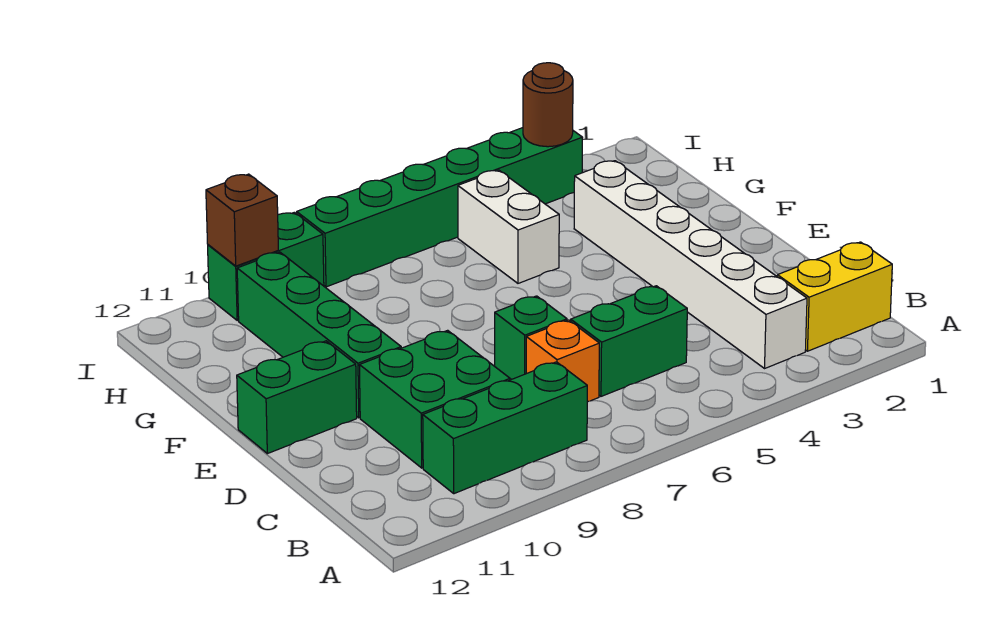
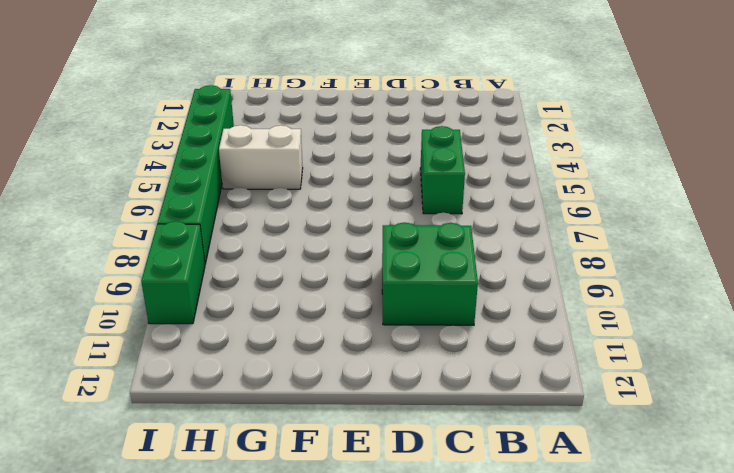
none -> yellow brick B1:B2 level 1
none -> white brick B3:G3 level 1
none -> green brick B8:B10 level 1

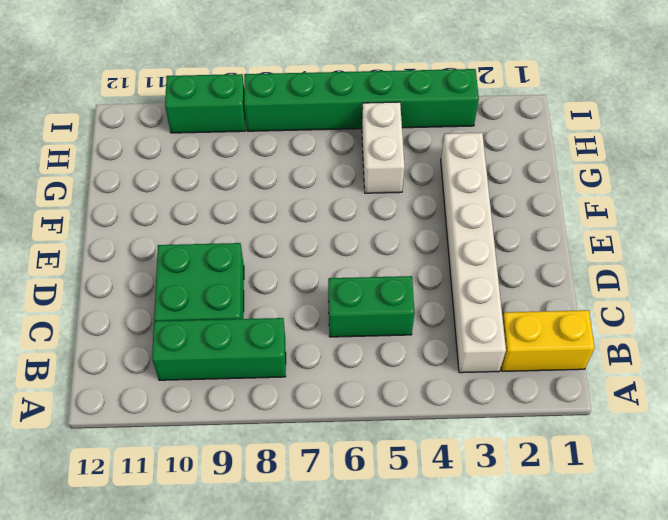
none -> orange brick C7 level 1
none -> green brick D7 level 1
none -> green brick E10:H10 level 1

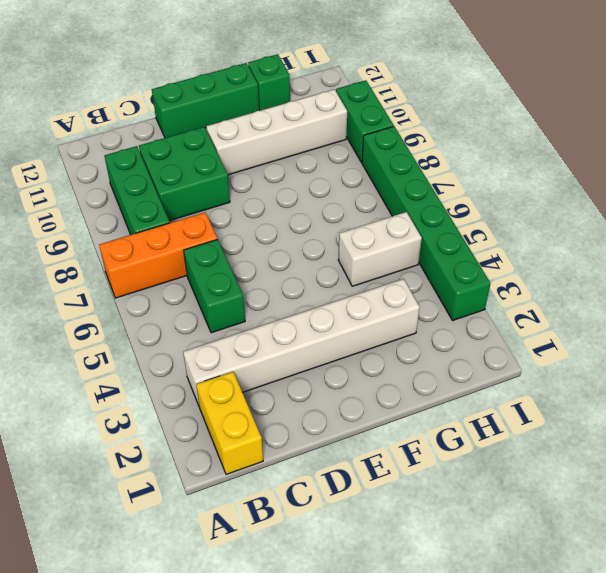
orange brick A7:C7 level 1 -> orange brick C7 level 1
green brick D12:F12 level 1 -> green brick E11:E12 level 1
white brick E10:H10 level 1 -> green brick E10:H10 level 1
green brick G12 level 1 -> green brick D7 level 1
none -> brown round brick I3 level 2
none -> brown brick I10 level 2

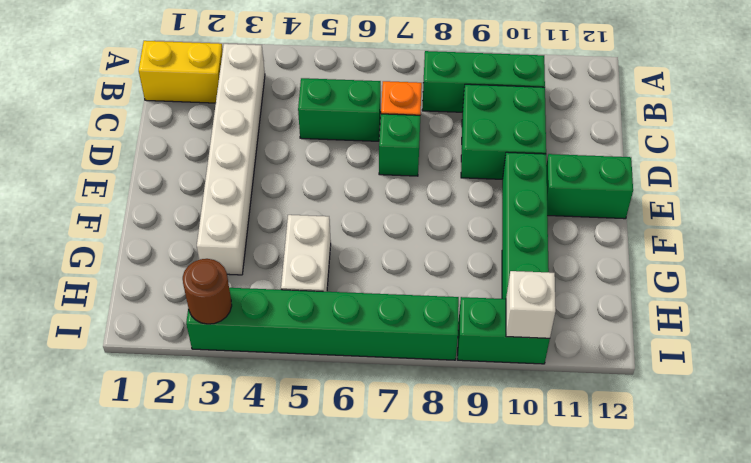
white brick I10 level 2 -> brown brick I10 level 2

